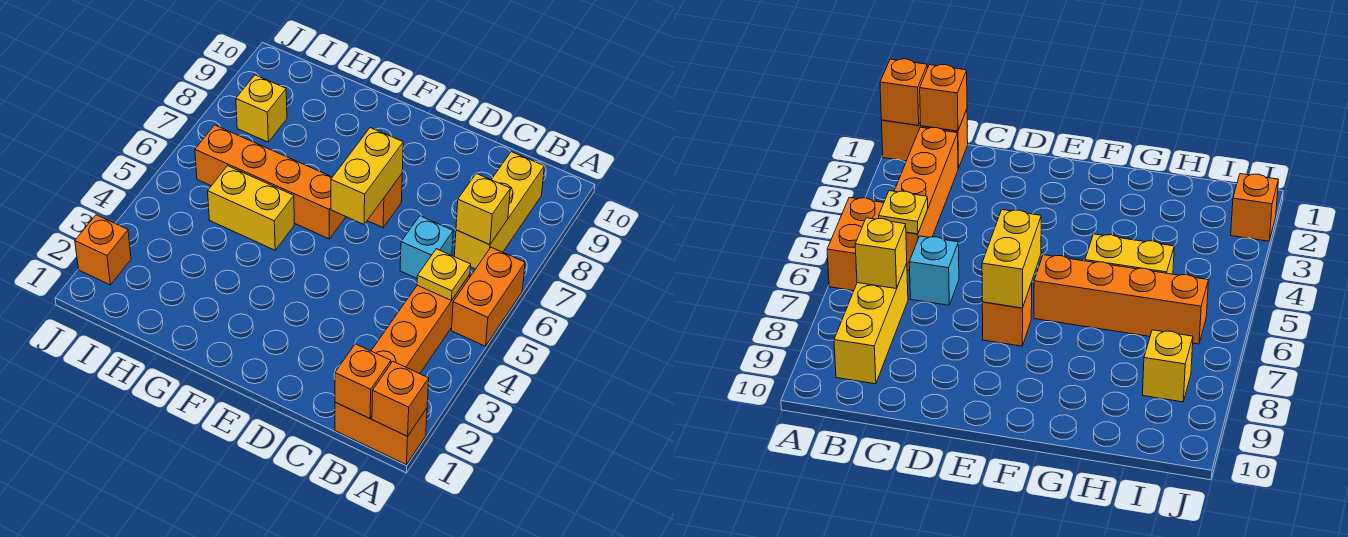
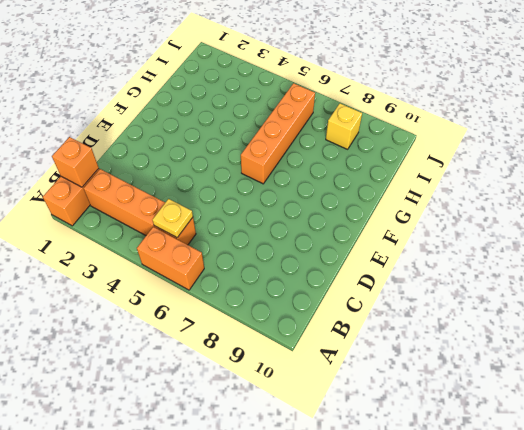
none -> yellow brick B7:B9 level 1
none -> cyan brick C6 level 1
none -> orange brick E7 level 1

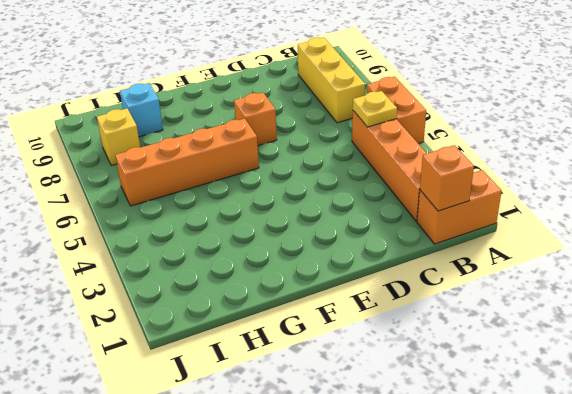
cyan brick H9 level 1 -> cyan brick C6 level 1
none -> yellow brick G5:H5 level 1
none -> orange brick J2 level 1
none -> orange brick A1 level 2

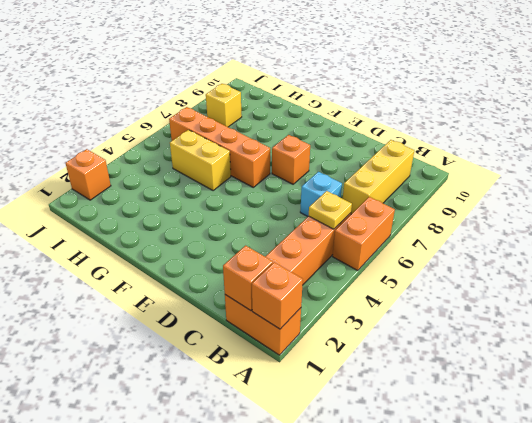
none -> yellow brick B7 level 2
none -> yellow brick E6:E7 level 2

